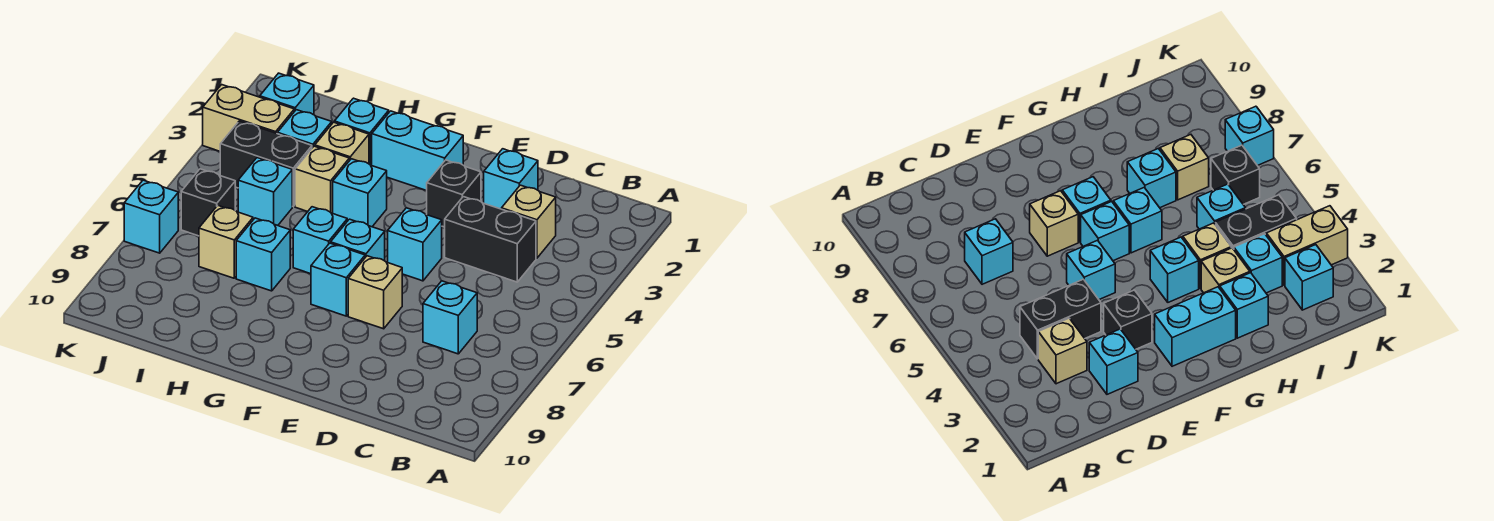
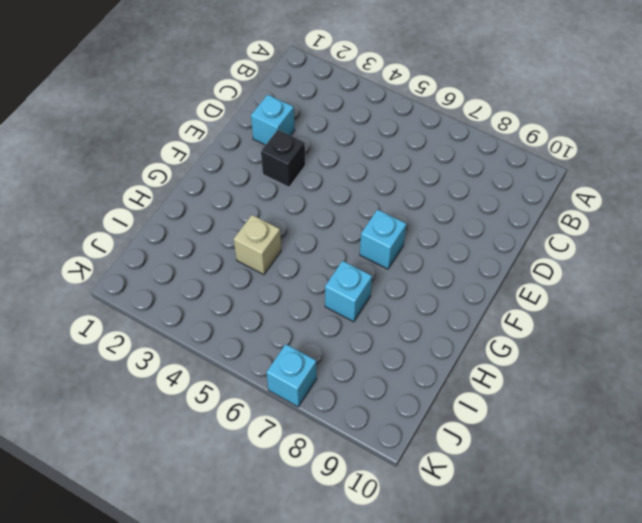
none -> tan brick C3 level 1
none -> black brick C4:D4 level 1
none -> cyan brick C7 level 1

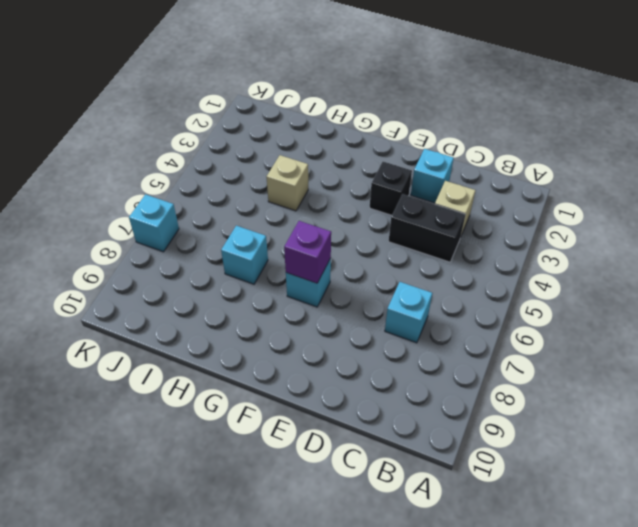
purple brick F7 level 2 -> none
none -> cyan brick E5 level 1
none -> tan brick E7 level 1
none -> cyan brick F2:G2 level 1

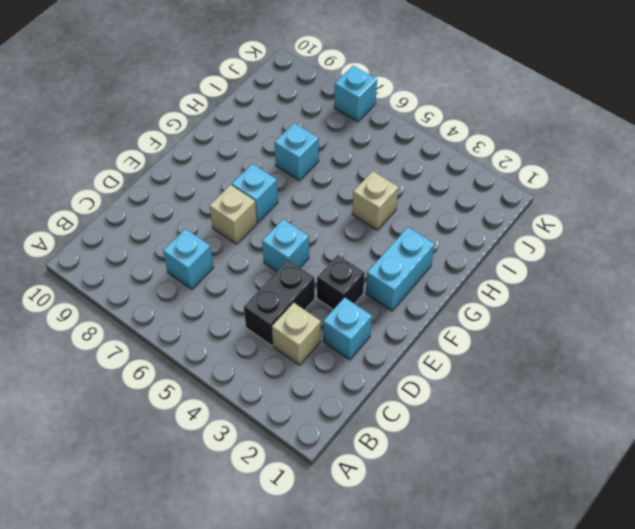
none -> cyan brick F6 level 1
none -> cyan brick G4 level 1
none -> cyan brick G6 level 1

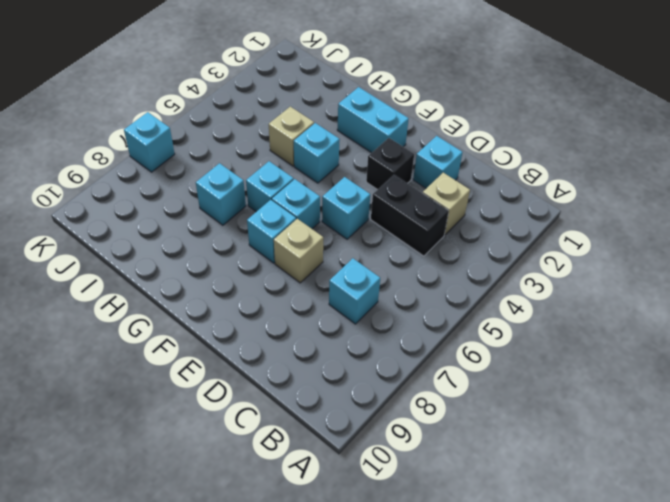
none -> cyan brick H2 level 1
none -> tan brick H3 level 1
none -> cyan brick I3 level 1

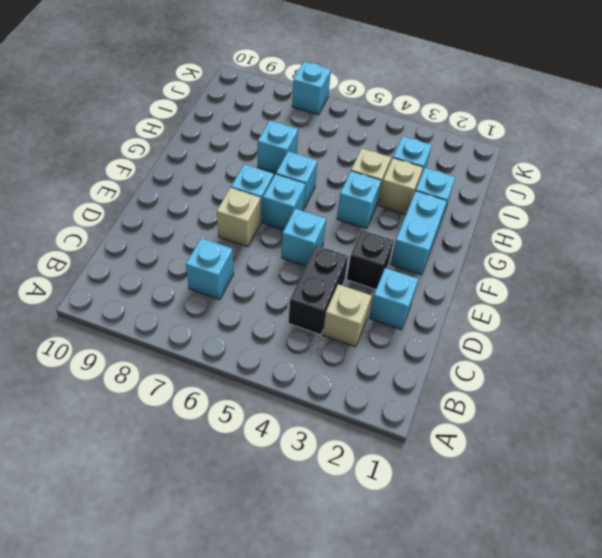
none -> black brick I4:J4 level 1
none -> cyan brick I5 level 1
none -> tan brick I7 level 1

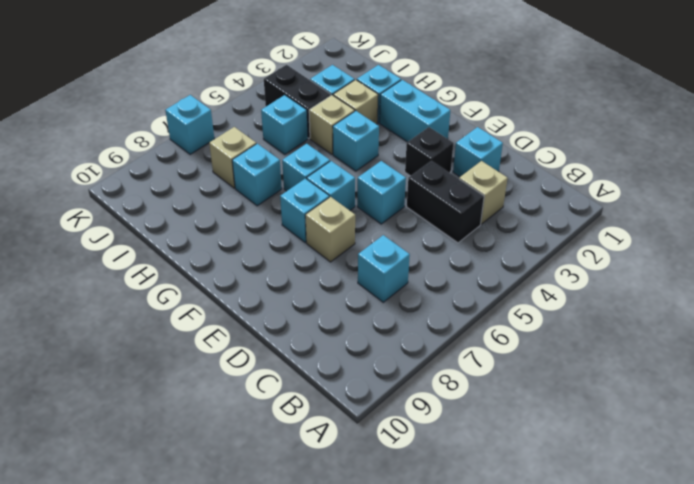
none -> cyan brick J2 level 1
none -> tan brick J3:K3 level 1
none -> black brick J6 level 1

